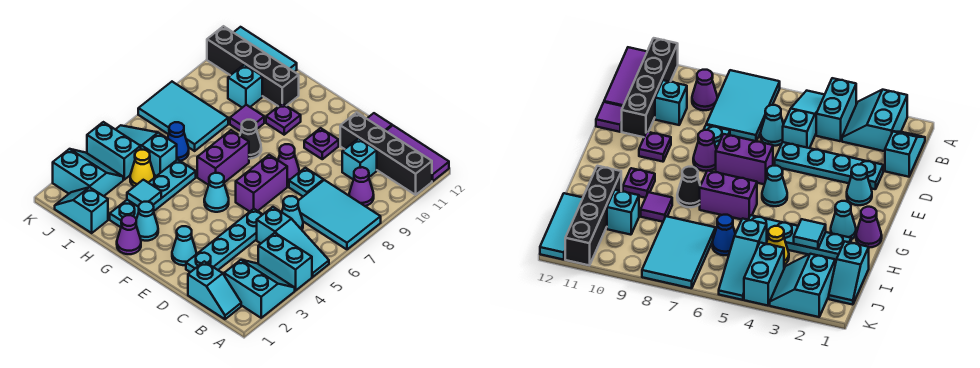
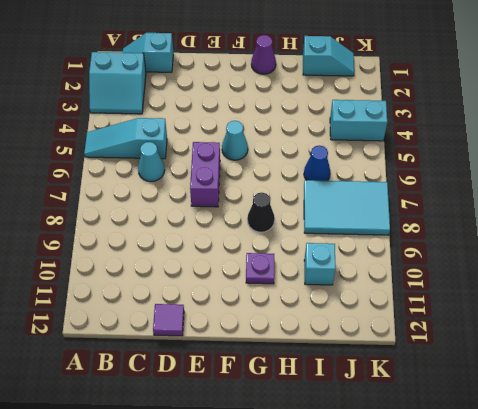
none -> cyan brick A4:B4 level 1
none -> cyan tile A7:C8 level 1
none -> black brick A11:D11 level 1
none -> purple tile A12:C12 level 1

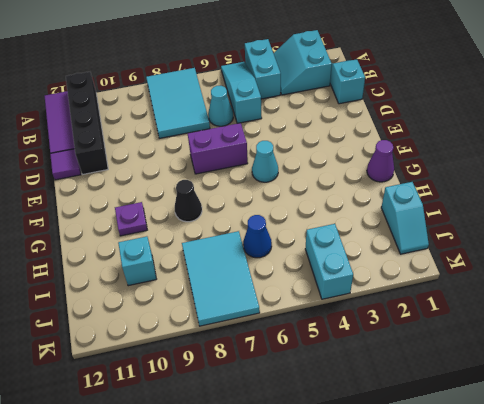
none -> purple cone B9 level 1
none -> cyan brick C10 level 1
none -> cyan plate D2:D5 level 1
none -> cyan plate D8 level 1

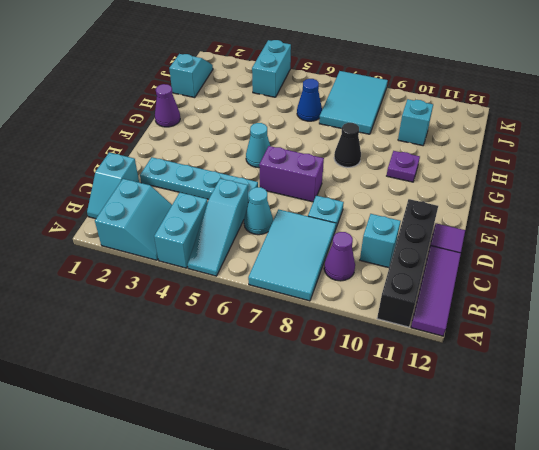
none -> cyan cone E2 level 1
none -> purple cone E8 level 1
none -> purple plate E10 level 1
none -> cyan cone G2 level 1

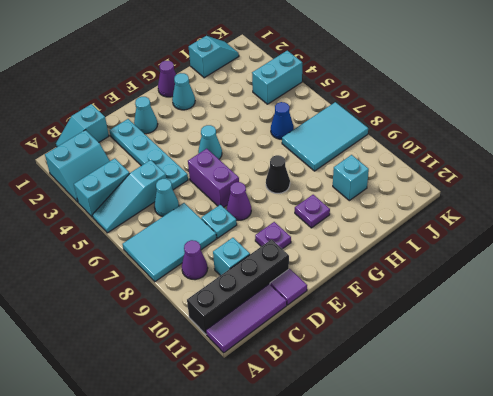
none -> purple brick G6:G7 level 1
none -> cyan plate H2:H5 level 1
none -> purple tile H9 level 1
none -> black brick H11:K11 level 1

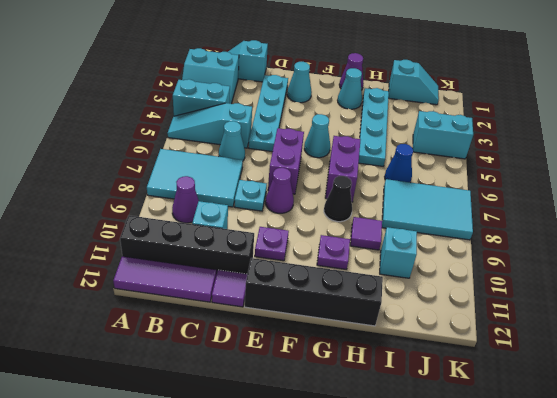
black brick E12:H12 level 1 -> black brick H11:K11 level 1
none -> yellow cone I4 level 1
none -> cyan slope I5:K5 level 1 top I
none -> cyan tile I12:K12 level 1
none -> cyan slope J2:K3 level 1 top 2

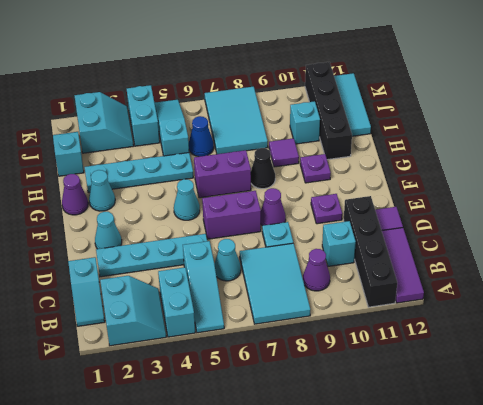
none -> yellow cone I4 level 1
none -> cyan tile H3 level 2

